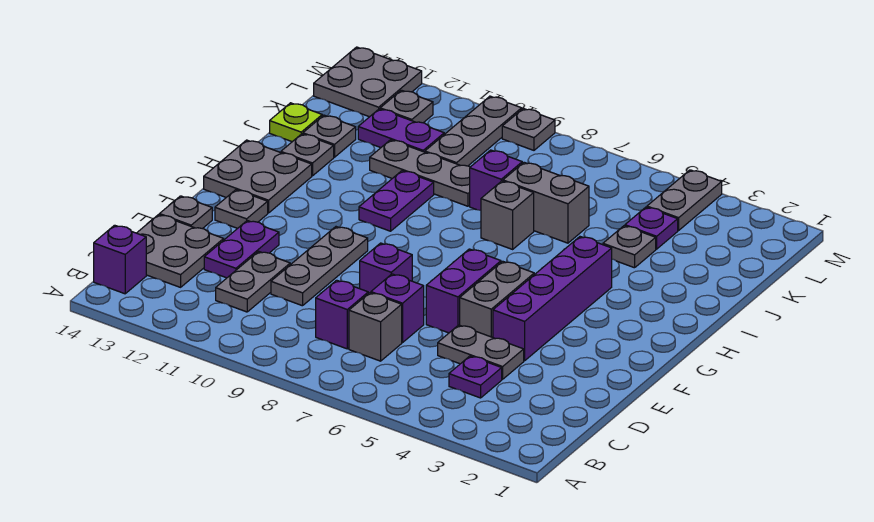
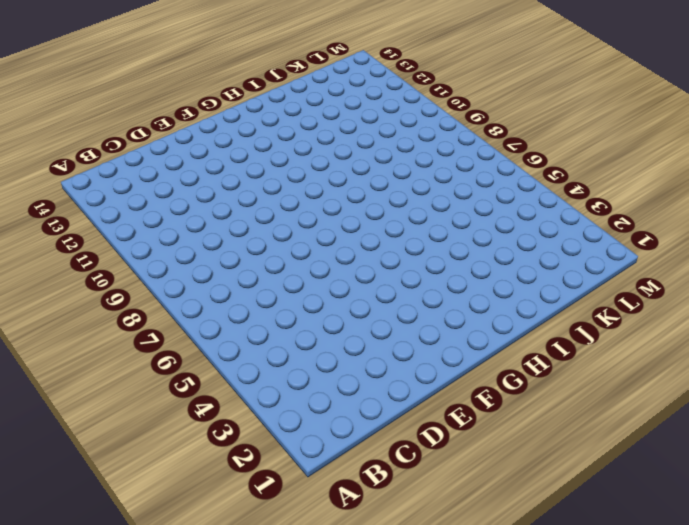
none -> purple brick B14 level 1
none -> purple plate C4 level 1
none -> grey brick C7 level 1
none -> purple brick C8 level 1

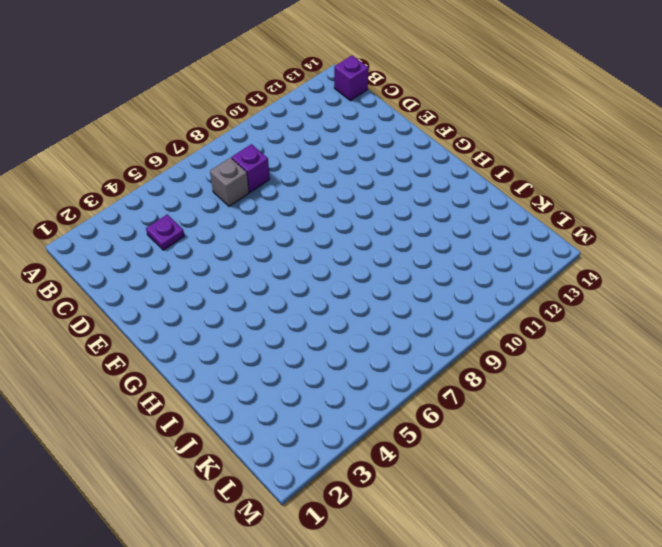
none -> grey plate C11:D11 level 1
none -> grey plate C13:D14 level 1
none -> grey plate D4:D5 level 1
none -> purple brick D7 level 1

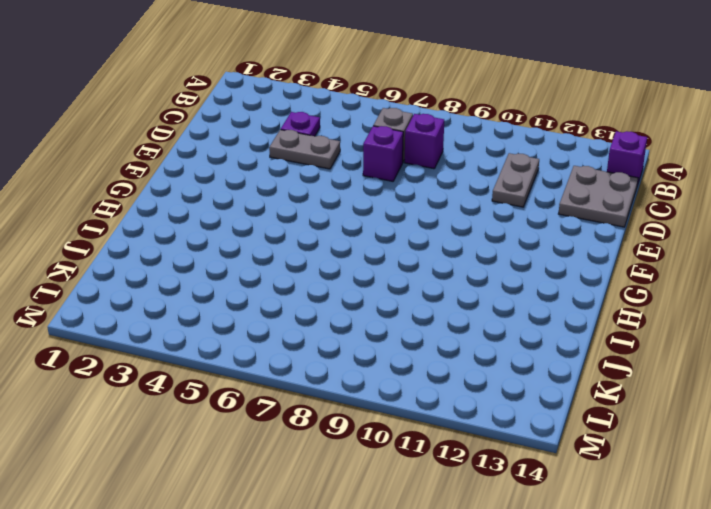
none -> grey plate D10:F10 level 1
none -> purple plate D12:E12 level 1
none -> purple brick E4:H4 level 1
none -> grey brick E5:F5 level 1

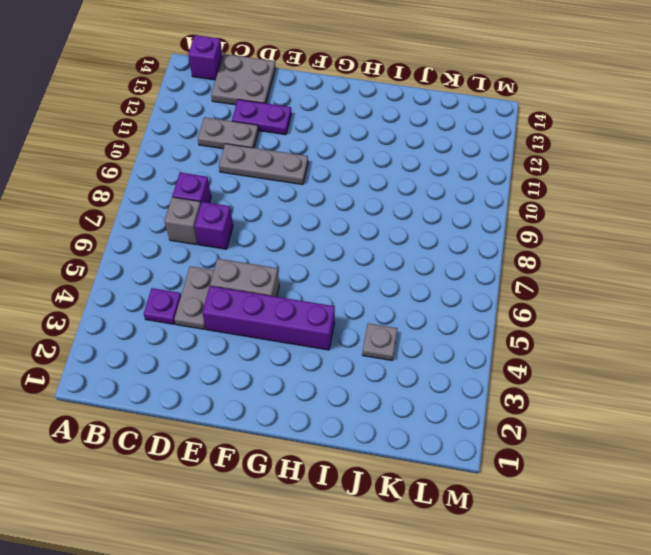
none -> purple brick E6:F6 level 1
none -> purple brick E8 level 1
none -> grey plate E14 level 1
none -> grey plate F13 level 1

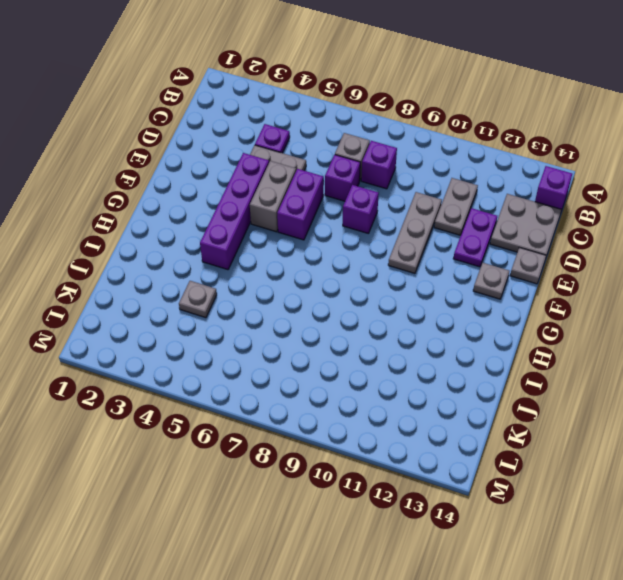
none -> grey plate G13:H14 level 1
none -> purple plate H10:I10 level 1
none -> grey brick I7 level 1
none -> grey plate I13 level 1

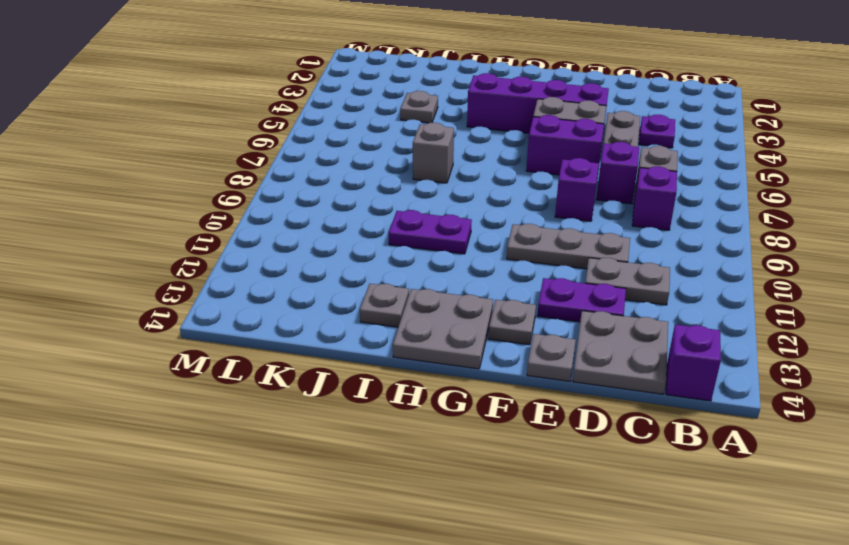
none -> grey brick J6:J7 level 1
none -> purple brick J8 level 1
none -> grey plate J9:J11 level 1
none -> grey plate J13 level 1

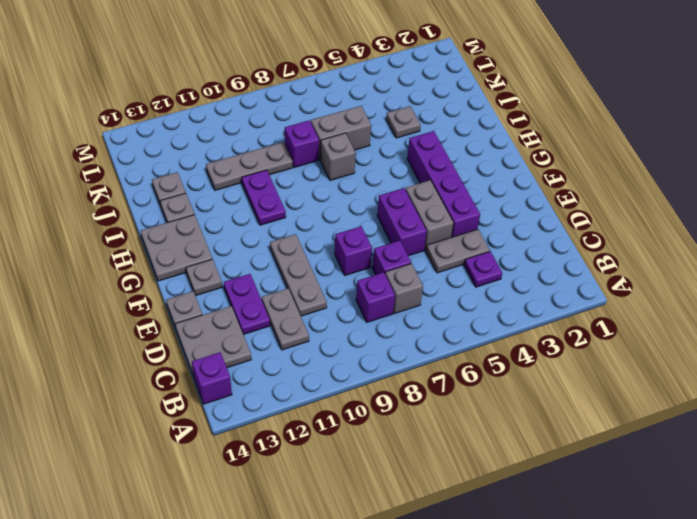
none -> lime plate J14 level 1
none -> purple plate K4 level 1
none -> grey plate K10:M10 level 1
none -> purple plate K11:K12 level 1

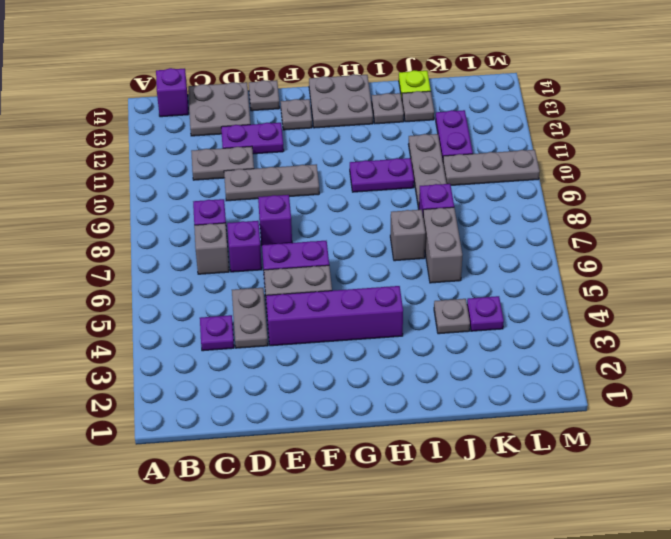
none -> grey plate L4:M4 level 1
none -> grey plate L12 level 1
none -> grey plate L13:M14 level 1
none -> grey plate M9 level 1

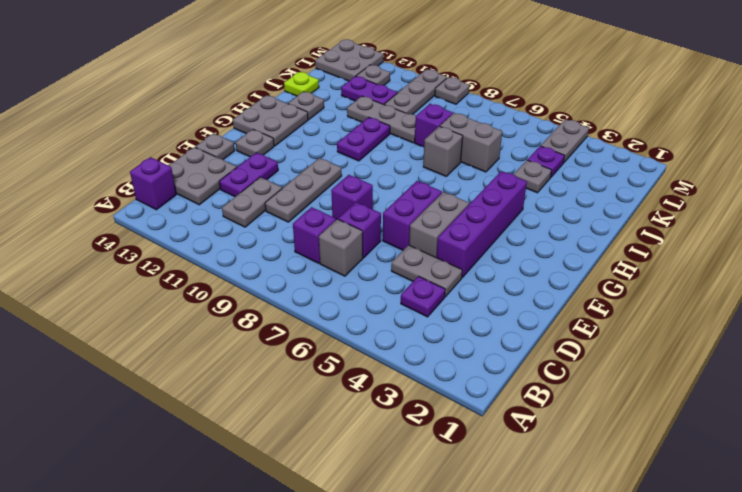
none -> grey plate J13 level 1

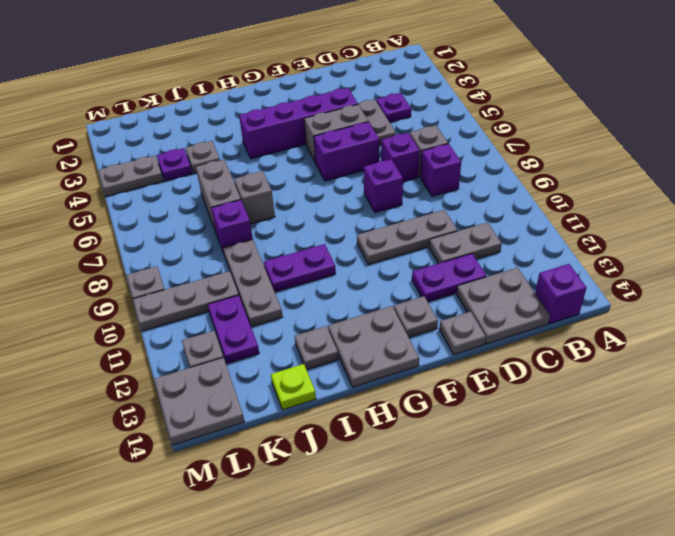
none -> grey plate J13 level 1

